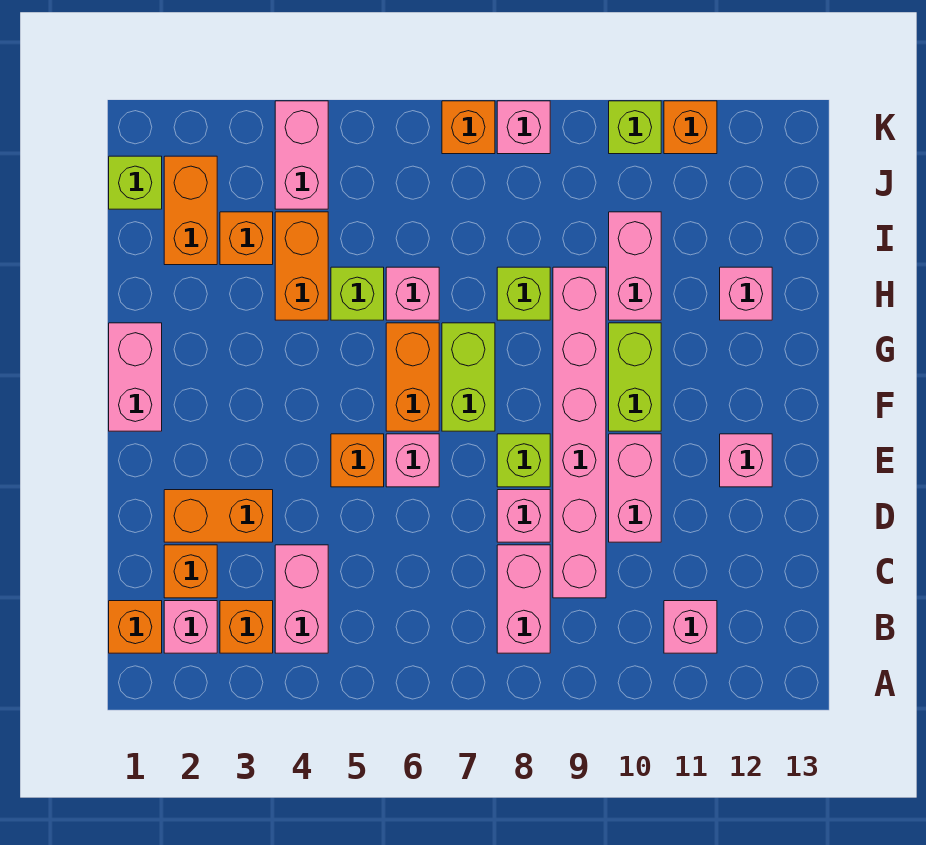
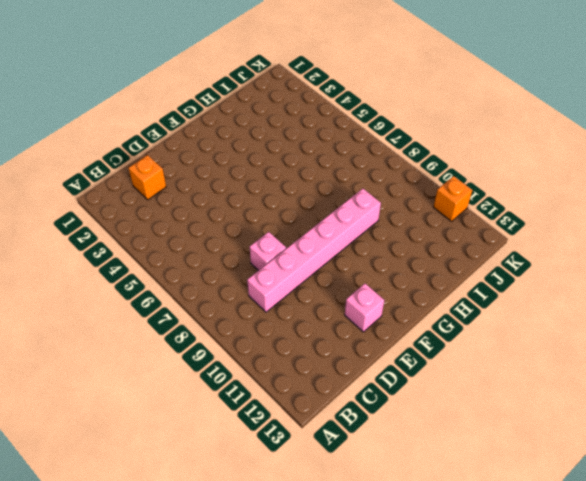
none -> orange brick B1 level 1
none -> pink brick B2 level 1
none -> orange brick B3 level 1
none -> pink brick B4:C4 level 1

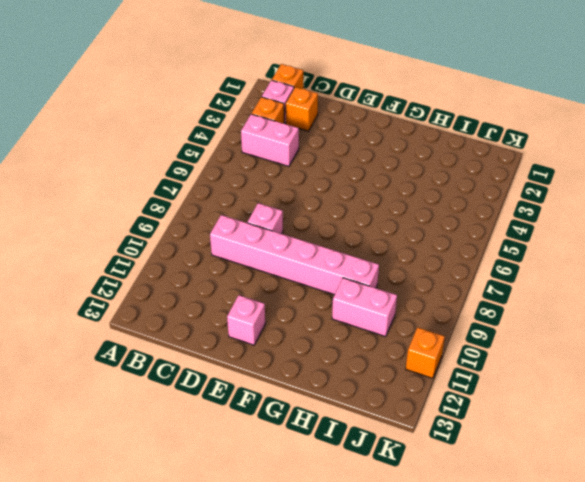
none -> pink brick B8:C8 level 1
none -> pink brick B11 level 1
none -> orange brick D2:D3 level 1
none -> pink brick D10:E10 level 1

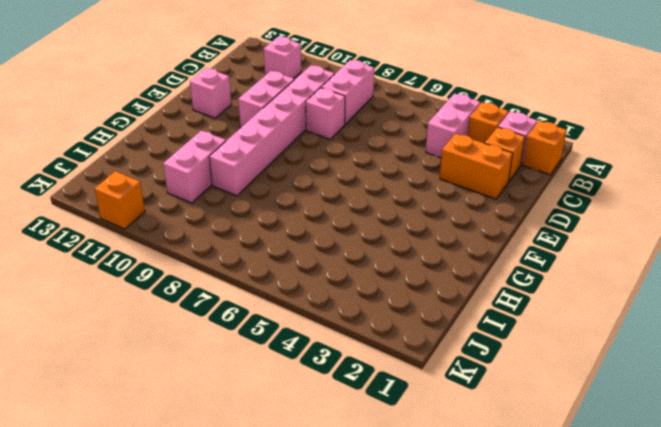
none -> orange brick E5 level 1
none -> pink brick E6 level 1
none -> lime brick E8 level 1
none -> pink brick F1:G1 level 1

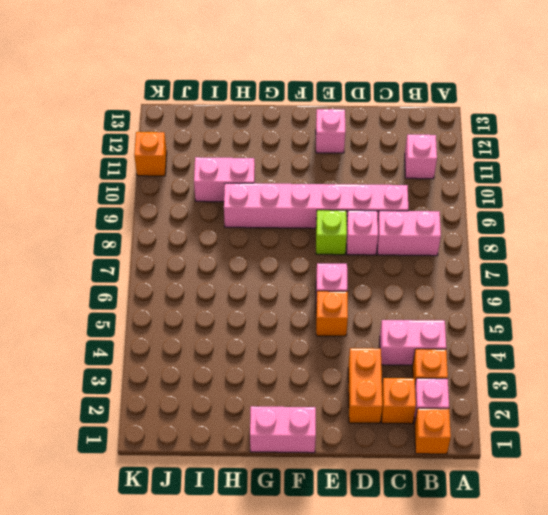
none -> pink brick D10:E10 level 1
none -> orange brick F6:G6 level 1
none -> lime brick F7:G7 level 1
none -> lime brick F10:G10 level 1

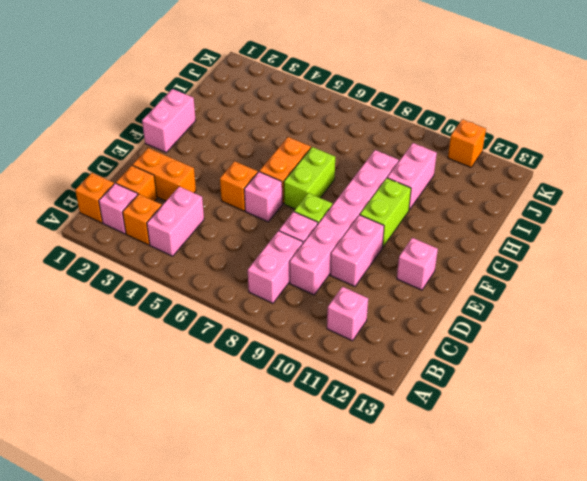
none -> orange brick H4:I4 level 1
none -> lime brick H5 level 1
none -> pink brick H6 level 1
none -> lime brick H8 level 1

